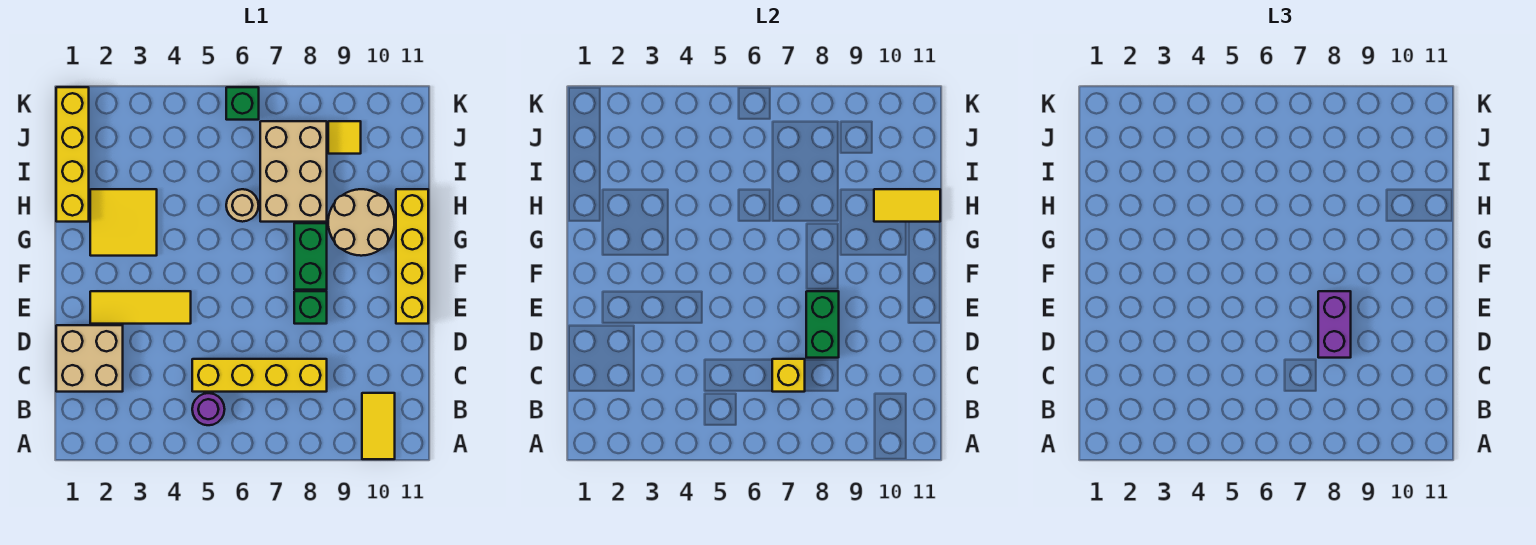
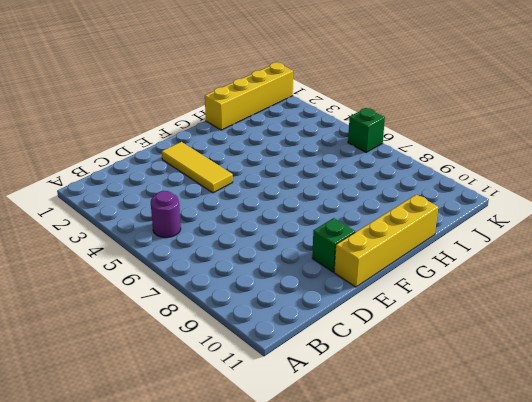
green brick E10 level 1 -> green brick E8 level 1
none -> yellow tile A10:B10 level 1
none -> tan brick C1:D2 level 1
none -> yellow brick C5:C8 level 1

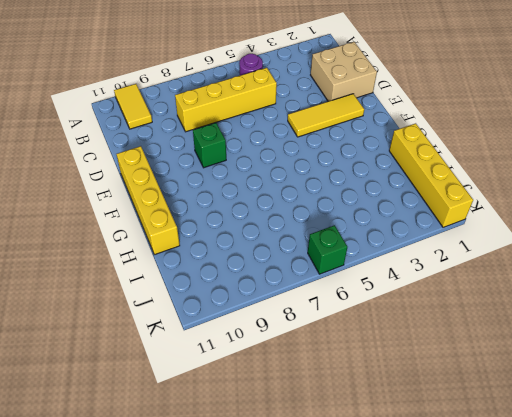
none -> green brick F8:G8 level 1
none -> yellow tile G2:H3 level 1
none -> tan round brick G9:H10 level 1

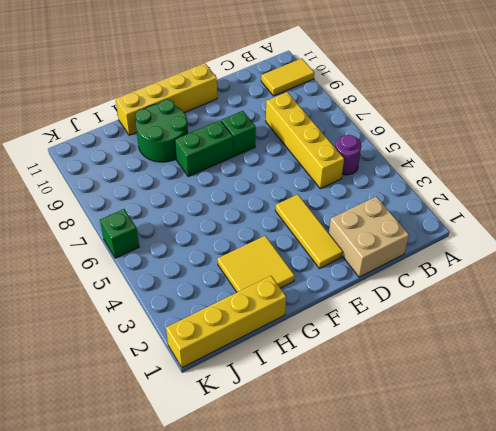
green round brick G9:H10 level 1 -> tan round brick G9:H10 level 1
none -> tan round brick H6 level 1
none -> tan brick H7:J8 level 1
none -> yellow tile J9 level 1

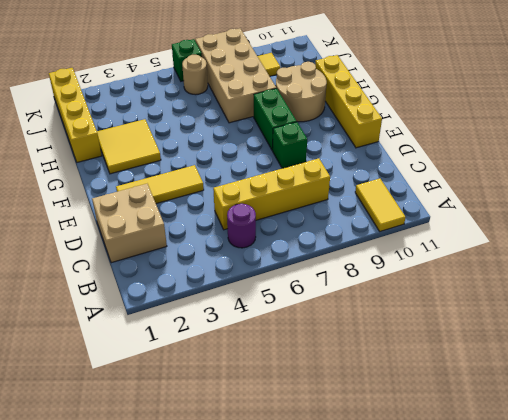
tan brick H7:K8 level 1 -> tan brick H7:J8 level 1
tan round brick J6 level 1 -> tan round brick H6 level 1
none -> yellow brick C7 level 2
none -> green brick D8:E8 level 2
none -> yellow tile H10:H11 level 2

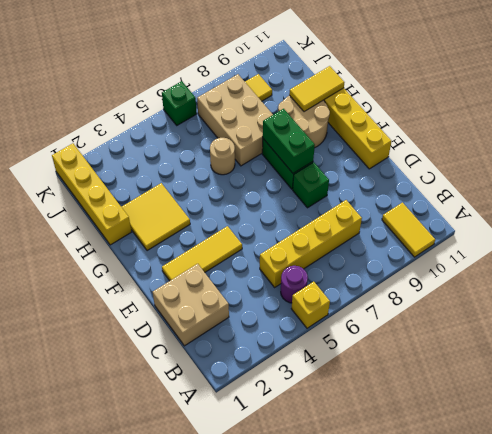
yellow brick A5 level 1 -> yellow brick C7 level 2
green brick F8:G8 level 2 -> green brick D8:E8 level 2
none -> purple brick D8:E8 level 3

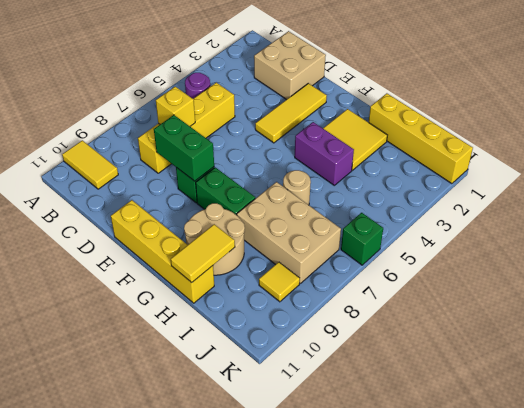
purple brick G4:H4 level 1 -> purple brick D8:E8 level 3

